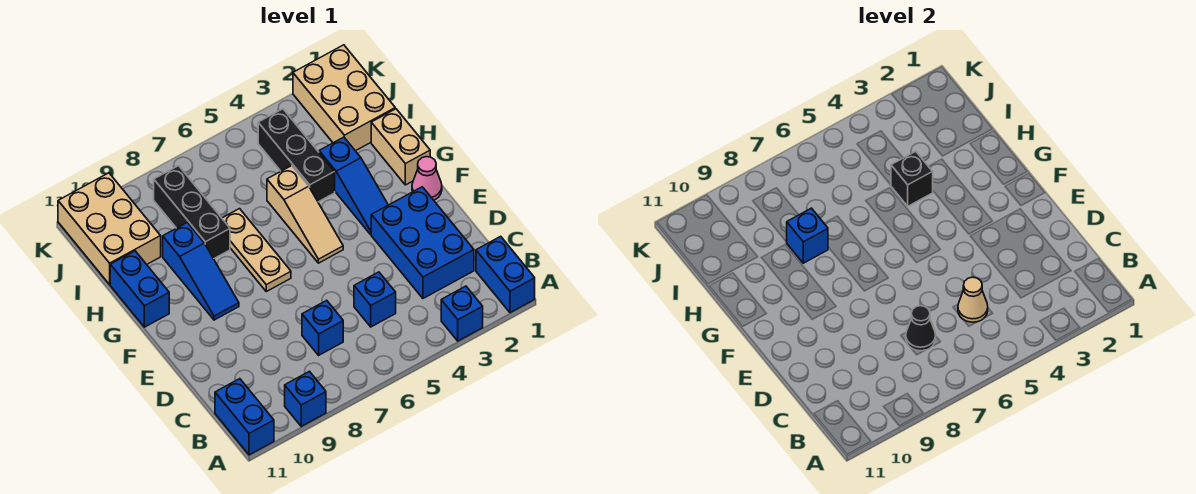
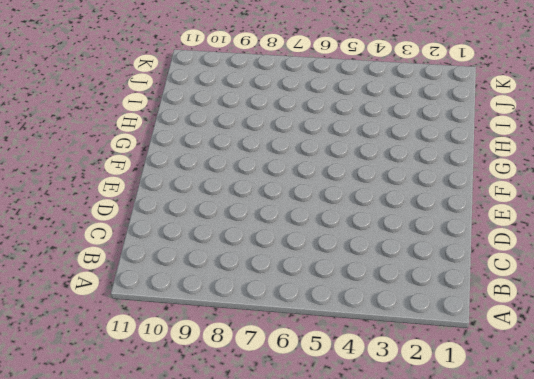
none -> blue brick A1:B1 level 1
none -> blue brick A3 level 1
none -> blue brick A9 level 1

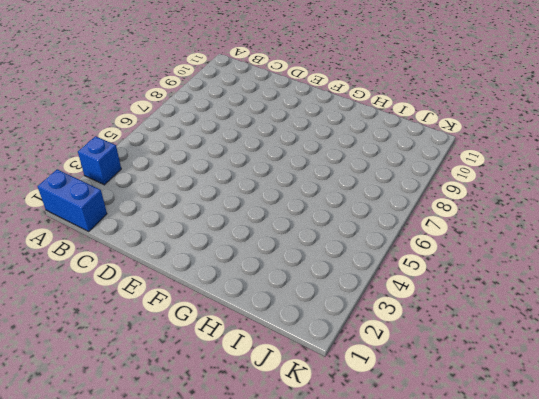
none -> blue brick A9 level 1
none -> blue brick A11:B11 level 1
none -> blue brick C2:E3 level 1

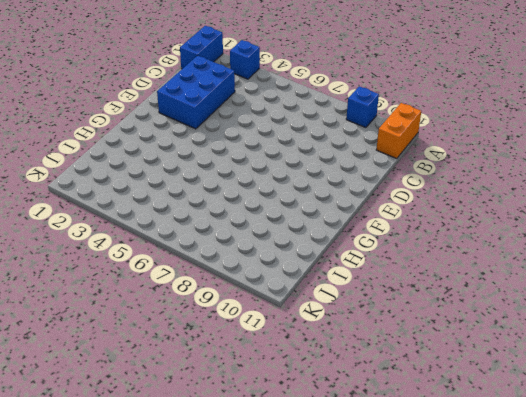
orange brick A11:B11 level 1 -> blue brick A11:B11 level 1
none -> blue brick C5 level 1
none -> blue brick C7 level 1
none -> pink cone F1 level 1

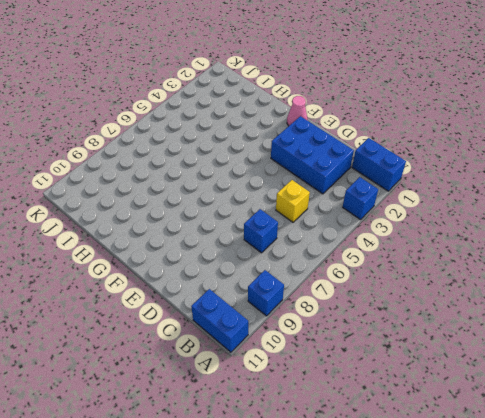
yellow brick C5 level 1 -> blue brick C5 level 1
none -> blue slope F3:H3 level 1 top H
none -> tan slope F5:H5 level 1 top H
none -> tan plate F7:H7 level 1

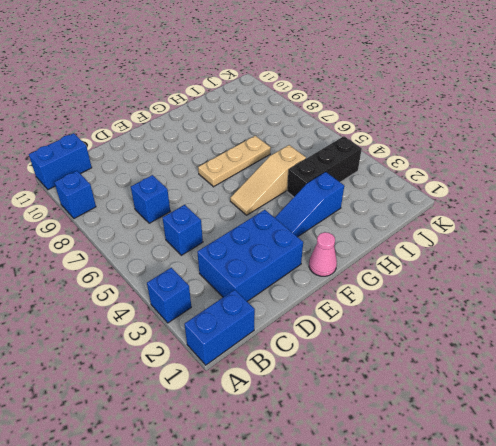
none -> blue slope F9:H9 level 1 top H
none -> tan brick G1:H1 level 1
none -> blue brick G11:H11 level 1

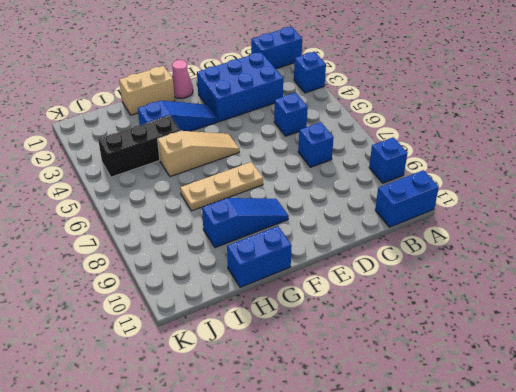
none -> black brick H8:J8 level 1
none -> tan brick I1:K2 level 1
none -> tan brick I10:K11 level 1

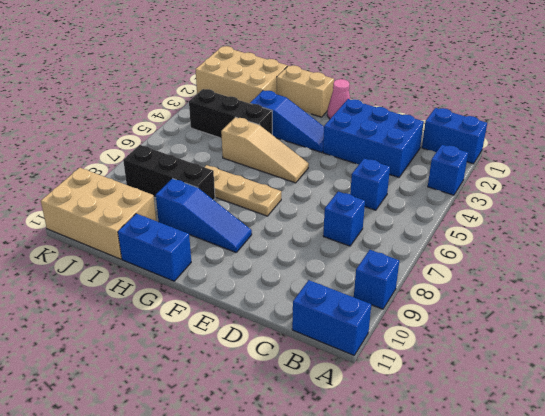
none -> tan cone C5 level 2
none -> black cone C7 level 2
none -> black brick H4 level 2

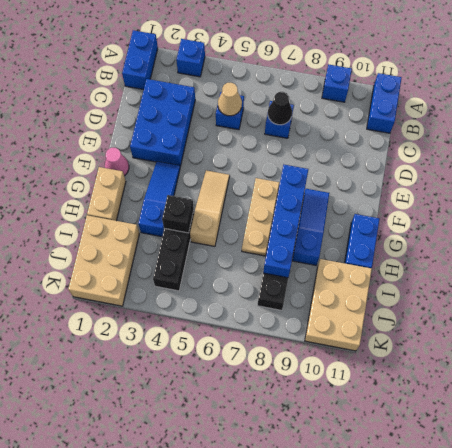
blue brick F8:I8 level 2 -> blue brick H8 level 2

